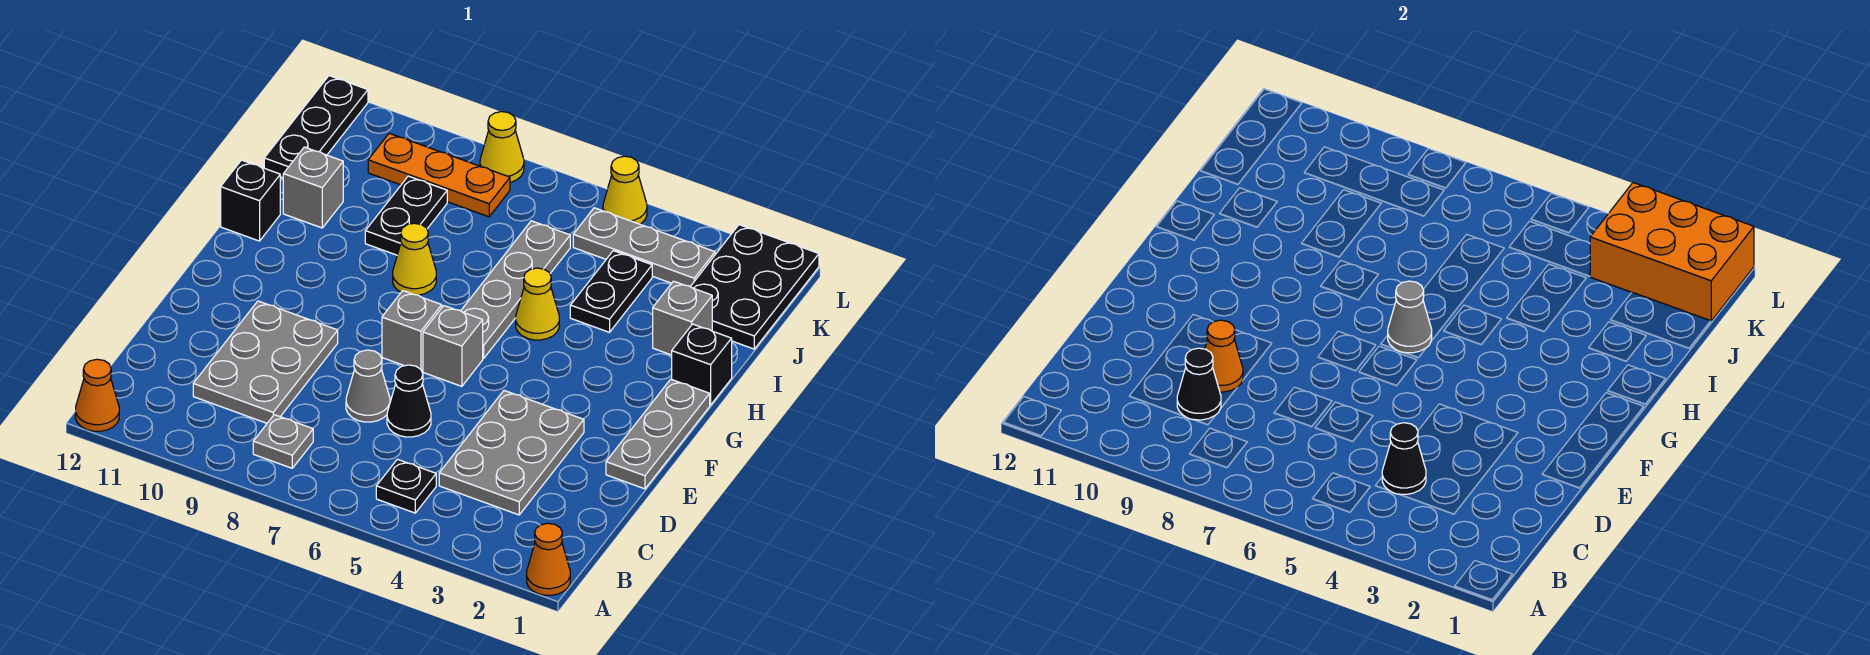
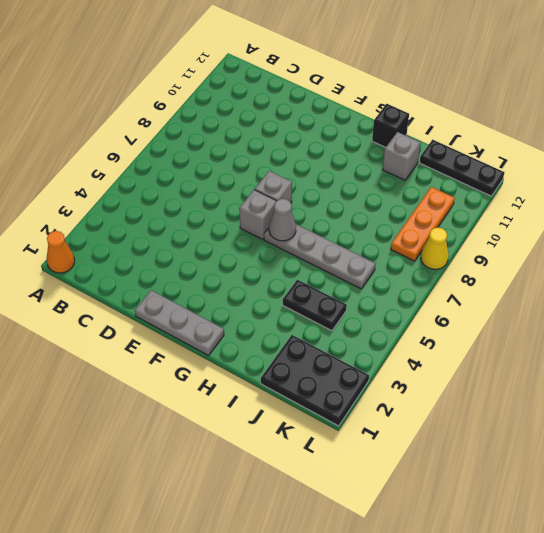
none -> orange cone A12 level 1
none -> black plate B5 level 1
none -> grey plate B8 level 1
none -> grey plate C3:E4 level 1

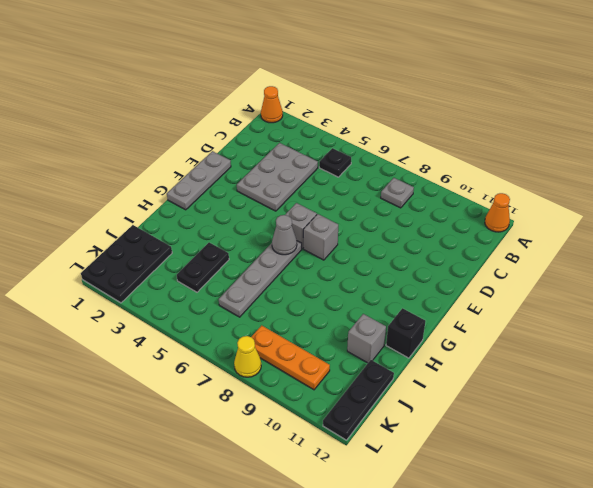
none -> grey plate C9:E10 level 1
none -> black cone D6 level 1
none -> grey cone D7 level 1
none -> black brick H1 level 1

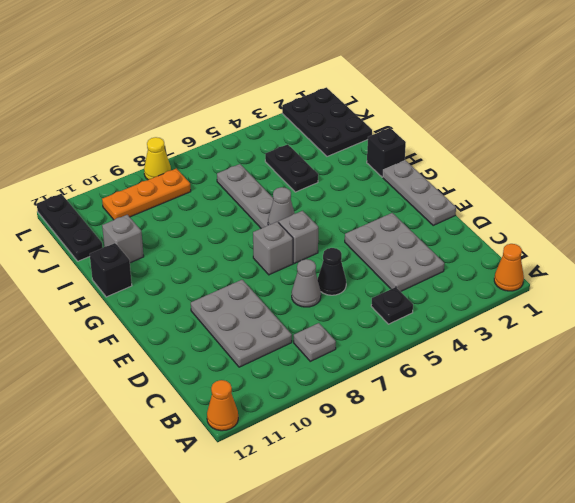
none -> yellow cone H5 level 1
none -> yellow cone H8 level 1
none -> grey brick I2 level 1
none -> black plate I9:J9 level 1

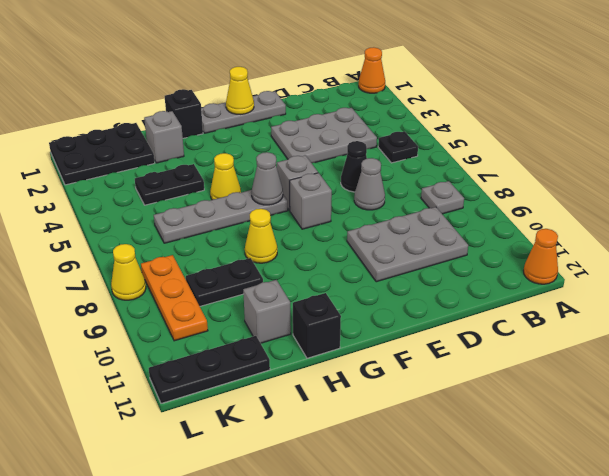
yellow cone F1 level 2 -> yellow cone L5 level 1
none -> grey plate K3:K5 level 1
none -> black cone C4 level 2
none -> black cone C9 level 2
none -> orange cone D9 level 2

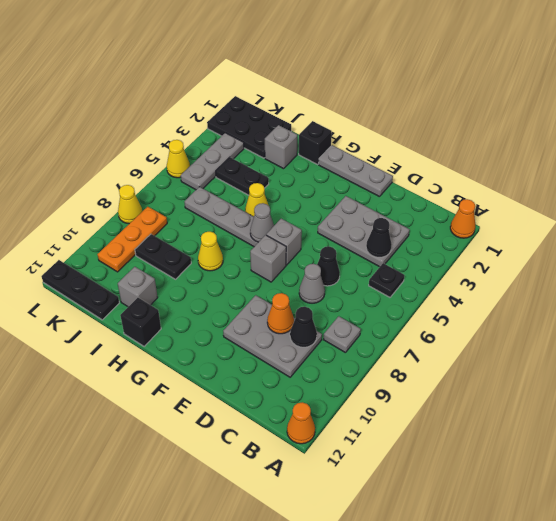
none -> orange brick K1:L3 level 2

